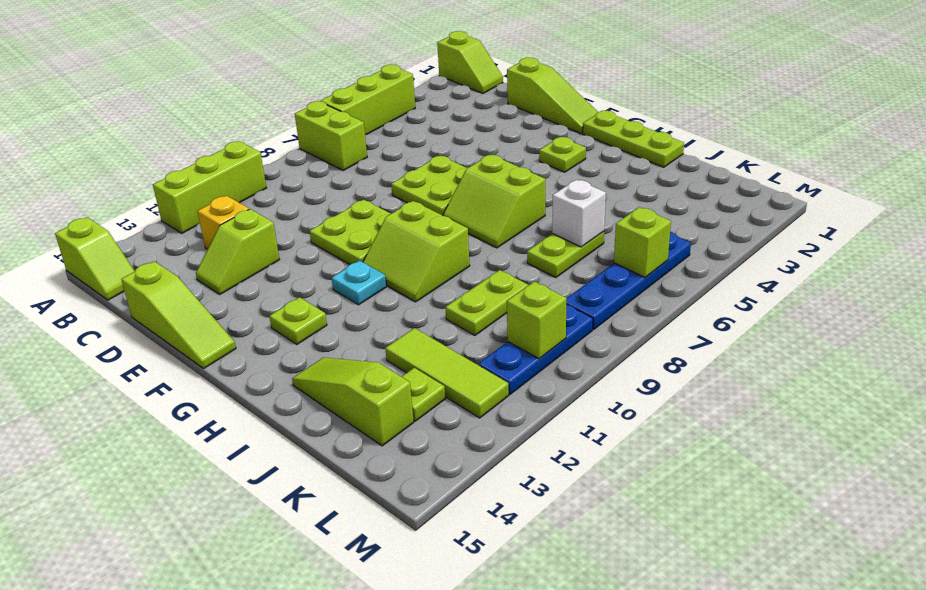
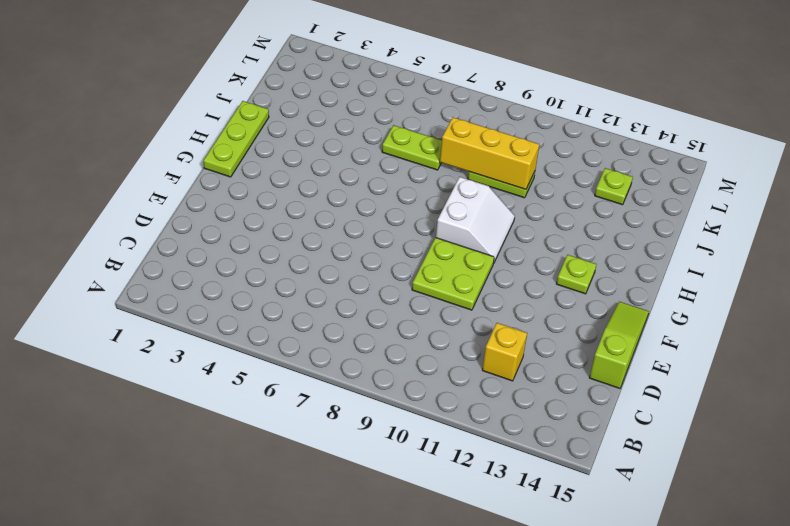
white slope G9:H10 level 1 top 9 -> lime slope G9:H10 level 1 top 9
yellow brick J8:J10 level 2 -> none
none -> lime slope A1:B1 level 1 top A
none -> lime brick A4:A6 level 1
none -> lime brick A7:B7 level 1

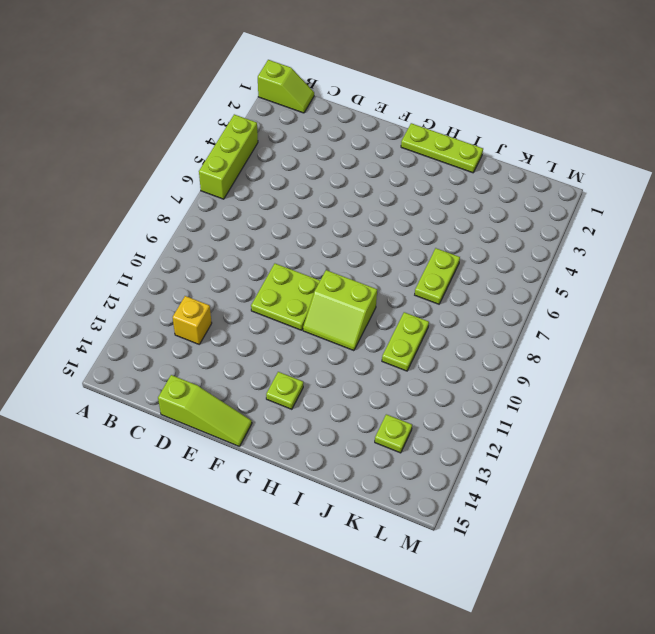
none -> lime brick A7:B7 level 1
none -> lime brick A10:A12 level 1
none -> lime slope A15:B15 level 1 top A

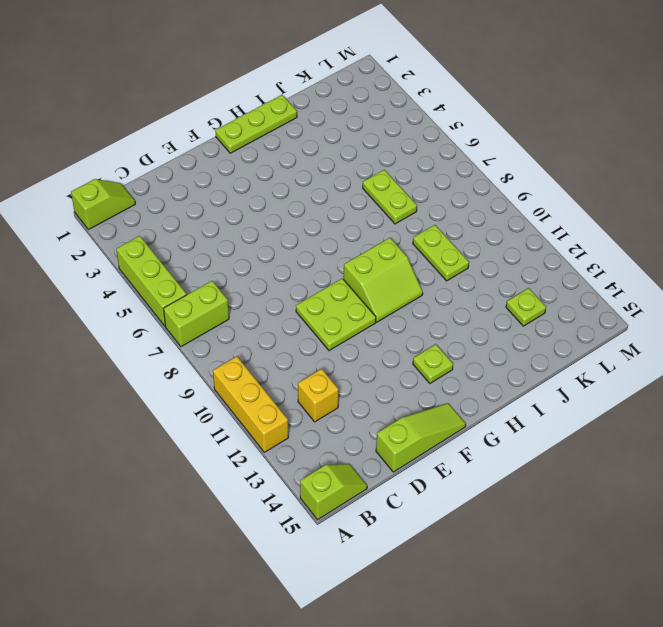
yellow brick A10:A12 level 1 -> lime brick A10:A12 level 1
none -> lime slope D1:F1 level 1 top D
none -> lime slope D12:D13 level 1 top 12
none -> lime plate E6:F7 level 1

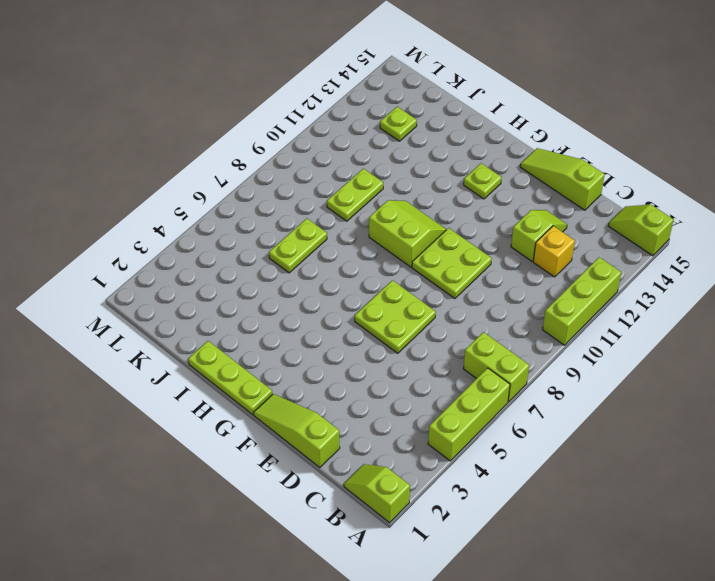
none -> lime plate G3 level 1
none -> lime slope G6:H7 level 1 top 6
none -> cyan plate G11 level 1

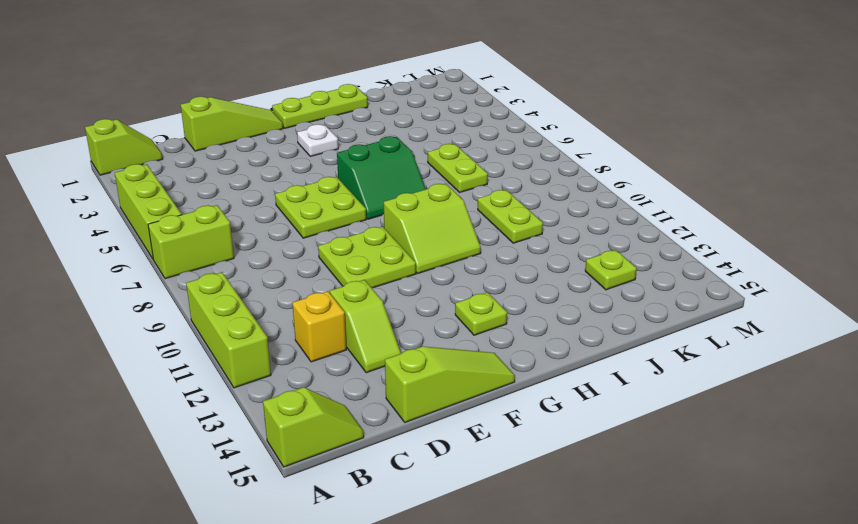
white plate G3 level 1 -> lime plate G3 level 1
green slope G6:H7 level 1 top 6 -> lime slope G6:H7 level 1 top 6
none -> cyan plate G11 level 1
none -> lime slope I14:K14 level 1 top K
none -> lime tile J12:L12 level 1

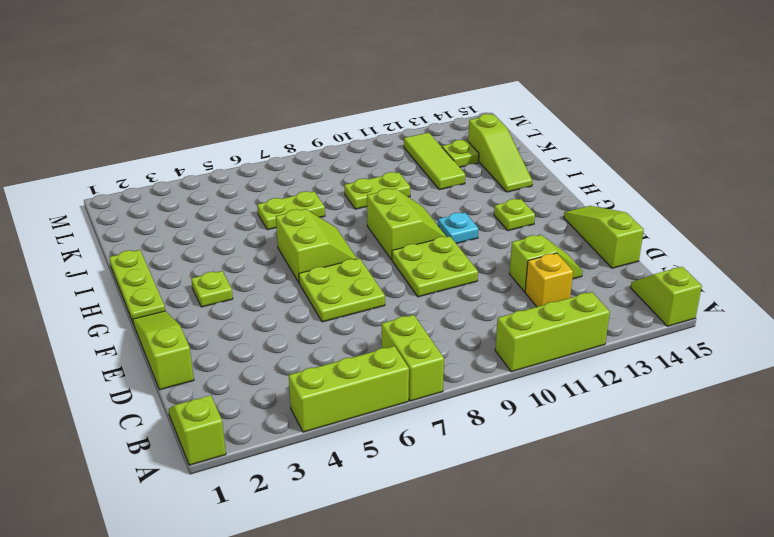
none -> blue plate L5:L8 level 1
none -> blue plate L9:L11 level 1
none -> white brick J6 level 2

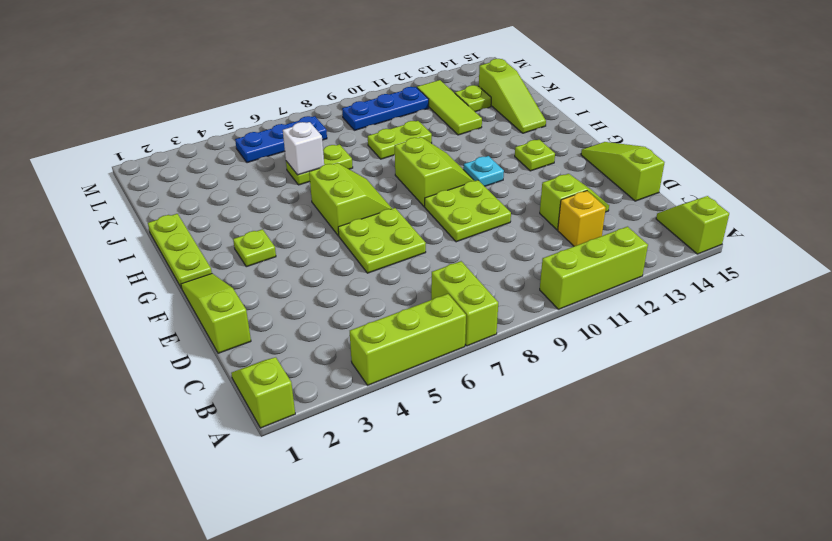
blue plate L5:L7 level 1 -> blue plate L5:L8 level 1
none -> lime brick L6 level 2
none -> lime brick L10 level 2

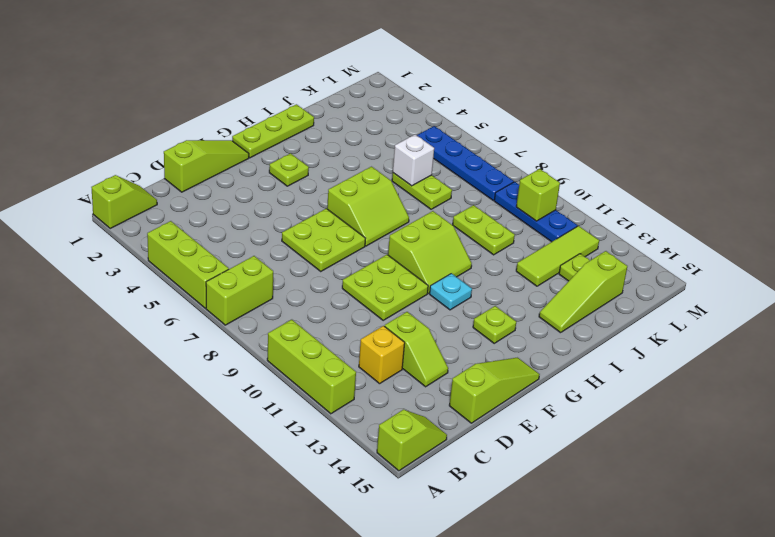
none -> lime brick L6 level 2

